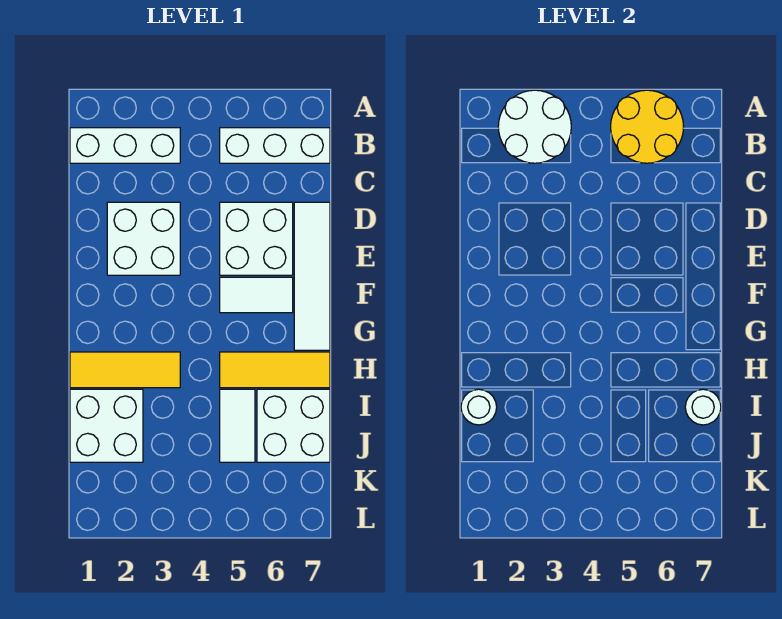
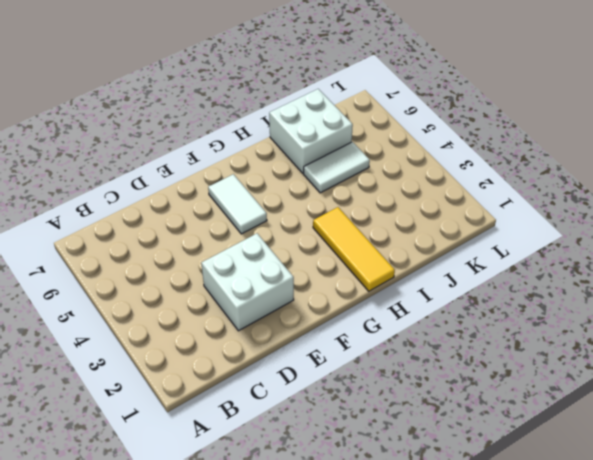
none -> white brick B1:B3 level 1
none -> white brick B5:B7 level 1
none -> white brick D5:E6 level 1

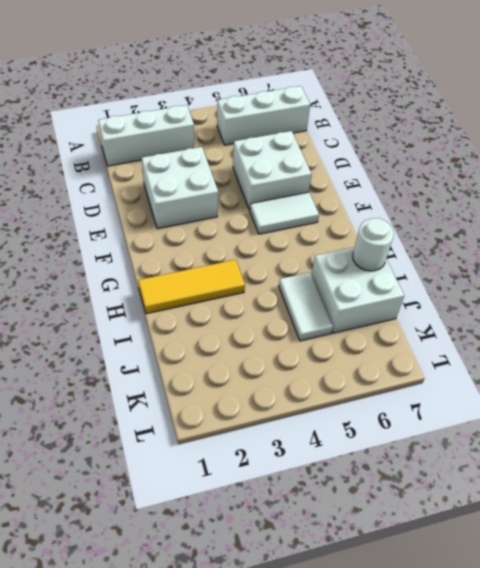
none -> white tile D7:G7 level 1
none -> yellow tile H5:H7 level 1
none -> white brick I1:J2 level 1

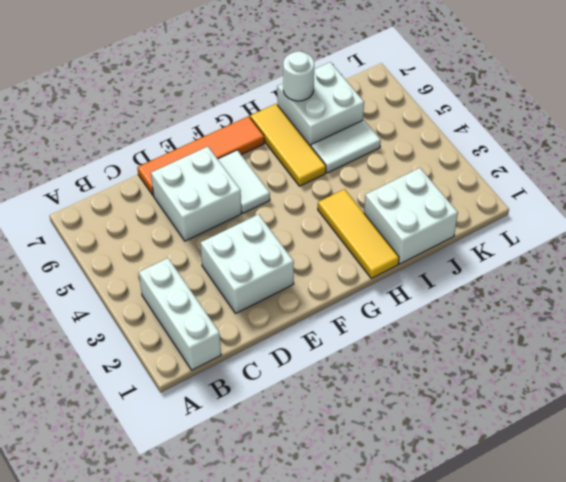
orange tile D7:G7 level 1 -> white tile D7:G7 level 1
none -> white brick B5:B7 level 1
none -> white round brick A2:B3 level 2
none -> yellow round brick A5:B6 level 2

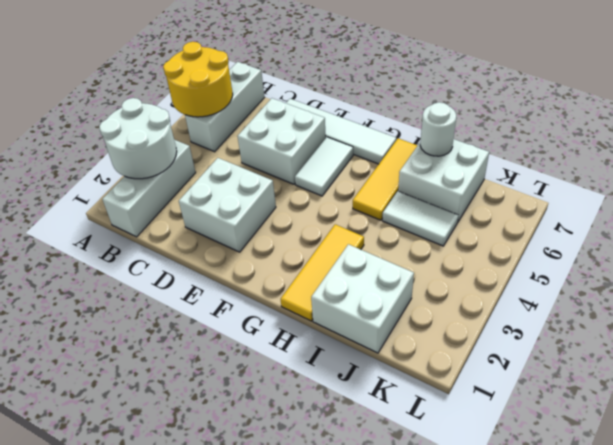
none -> white round brick I1 level 2

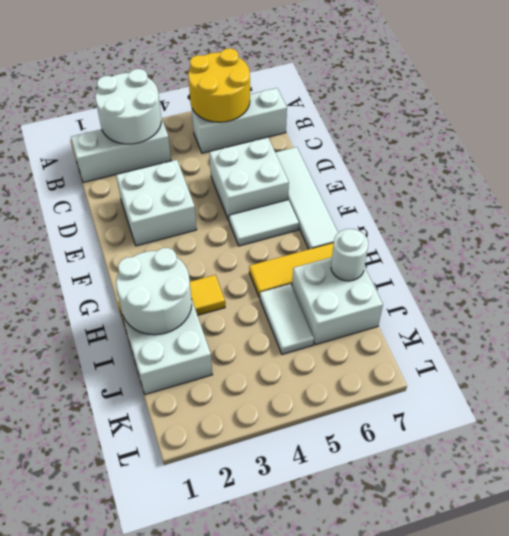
white round brick H1:I2 level 2 -> white round brick I1 level 2

